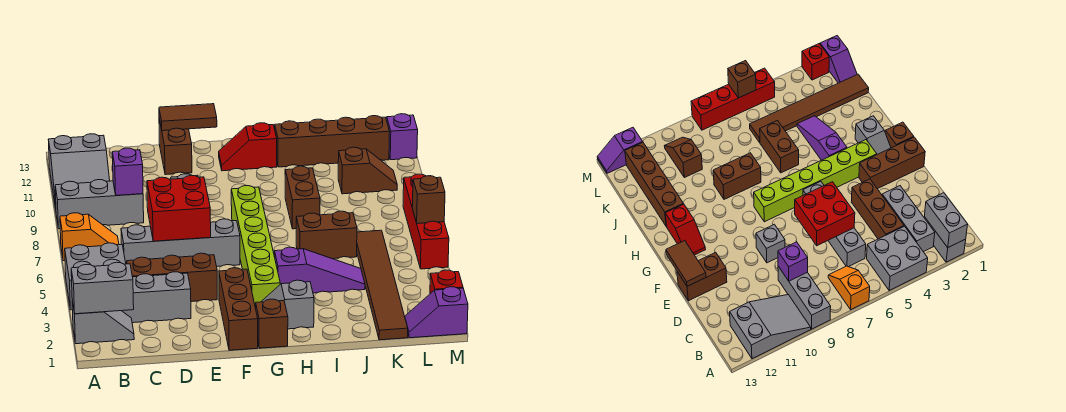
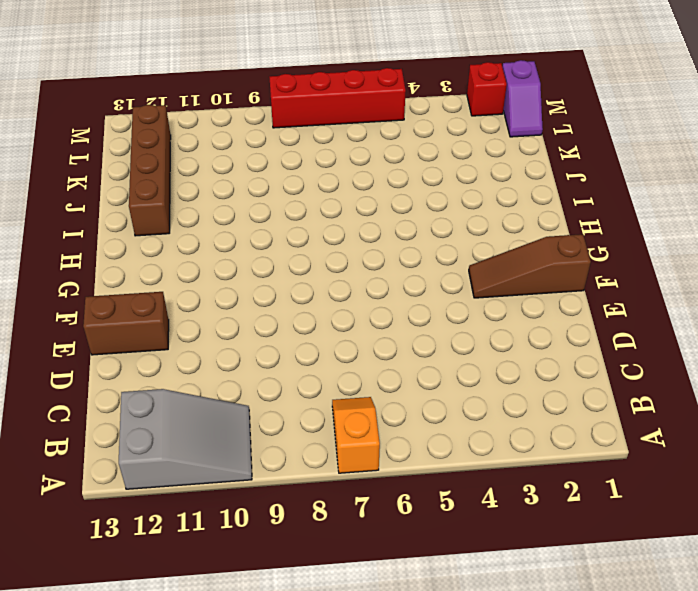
brown slope F1:F3 level 1 top 1 -> brown brick F1:F3 level 1
none -> grey slope A2:B2 level 1 top A
none -> grey brick A4:B5 level 1
none -> grey brick A9:C9 level 1
none -> grey brick B3:D3 level 1

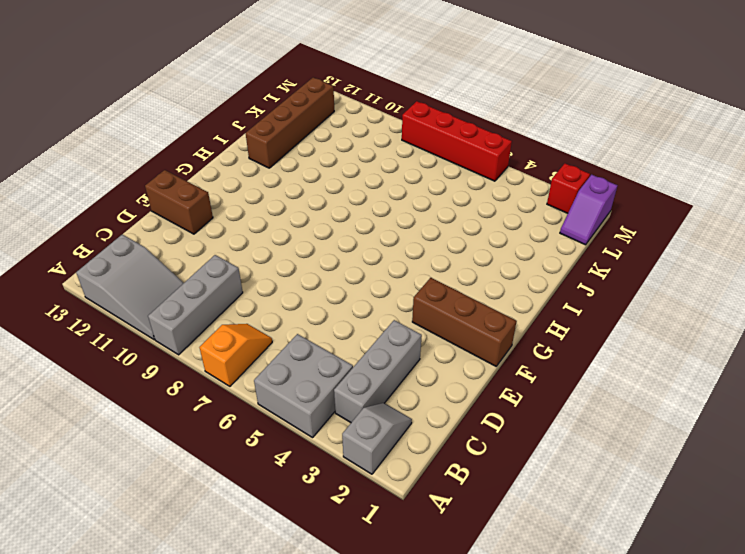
none -> brown brick C4:E4 level 1
none -> grey brick C6:F6 level 1
none -> grey brick E9 level 1
none -> brown brick G1 level 1

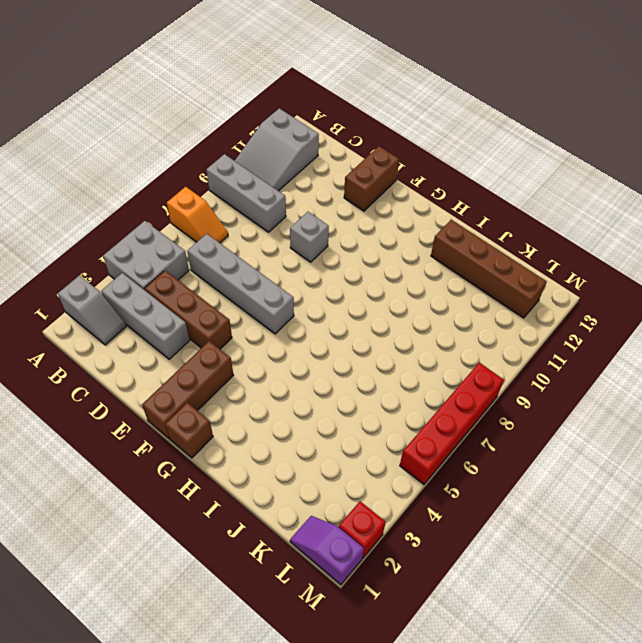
none -> grey slope G2:H2 level 1 top H
none -> lime brick G3:G8 level 1
none -> red slope G12:H12 level 1 top H
none -> purple slope H4:J4 level 1 top H

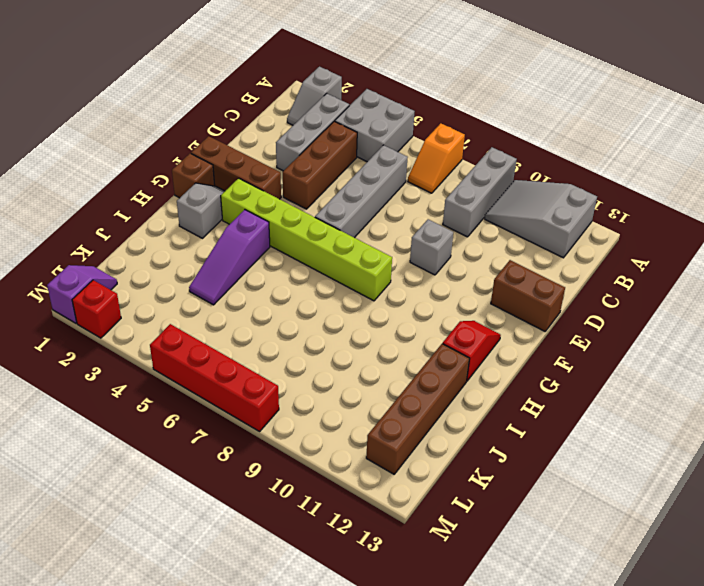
none -> brown brick I6:J6 level 1
none -> brown brick I8:I9 level 1
none -> brown tile K1:K6 level 1
none -> brown slope K10:L10 level 1 top K

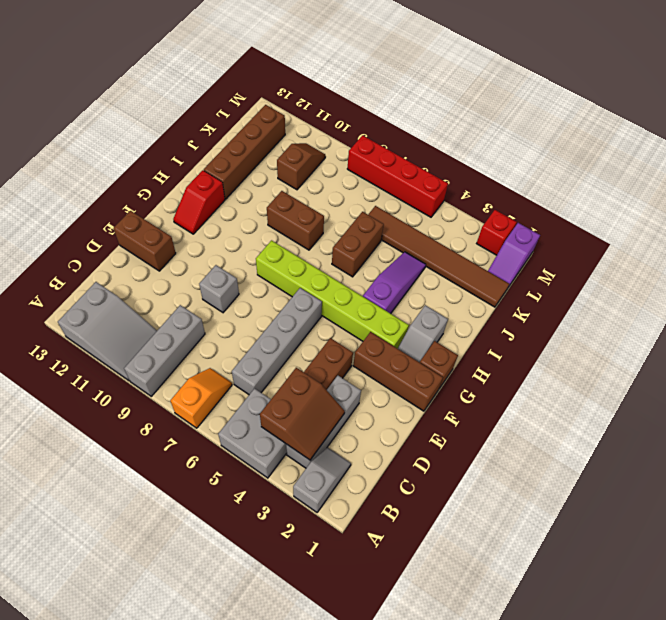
brown slope B3:C4 level 2 top 4 -> none
none -> purple slope M12:M13 level 1 top 12
none -> grey brick A2:B2 level 2
none -> purple brick C9 level 2
none -> red brick D6:E7 level 2

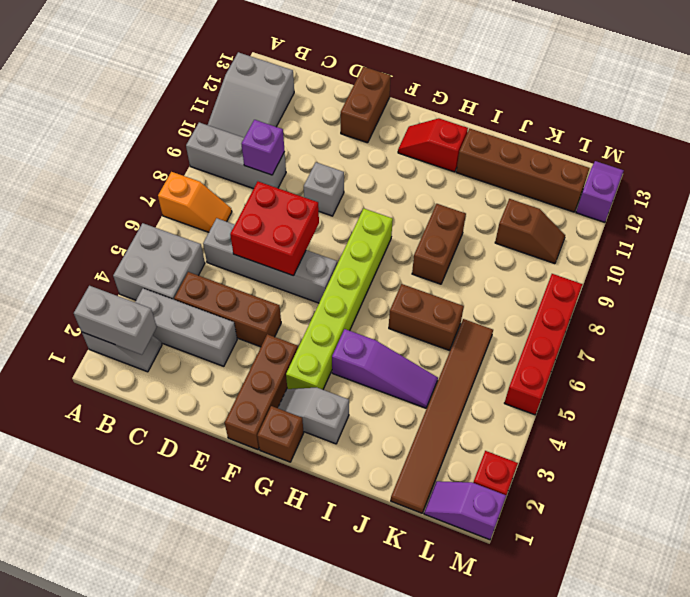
none -> brown tile E13:F13 level 2
none -> brown brick M6 level 2

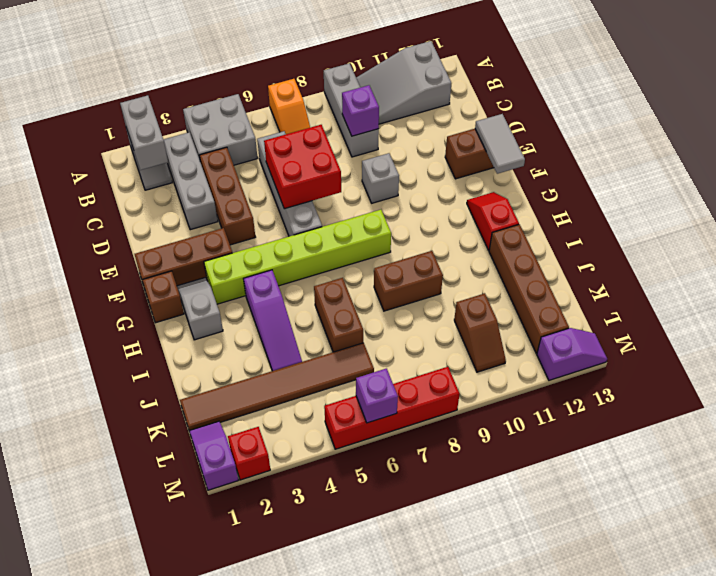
grey tile E13:F13 level 2 -> brown tile E13:F13 level 2
purple brick M6 level 2 -> brown brick M6 level 2

